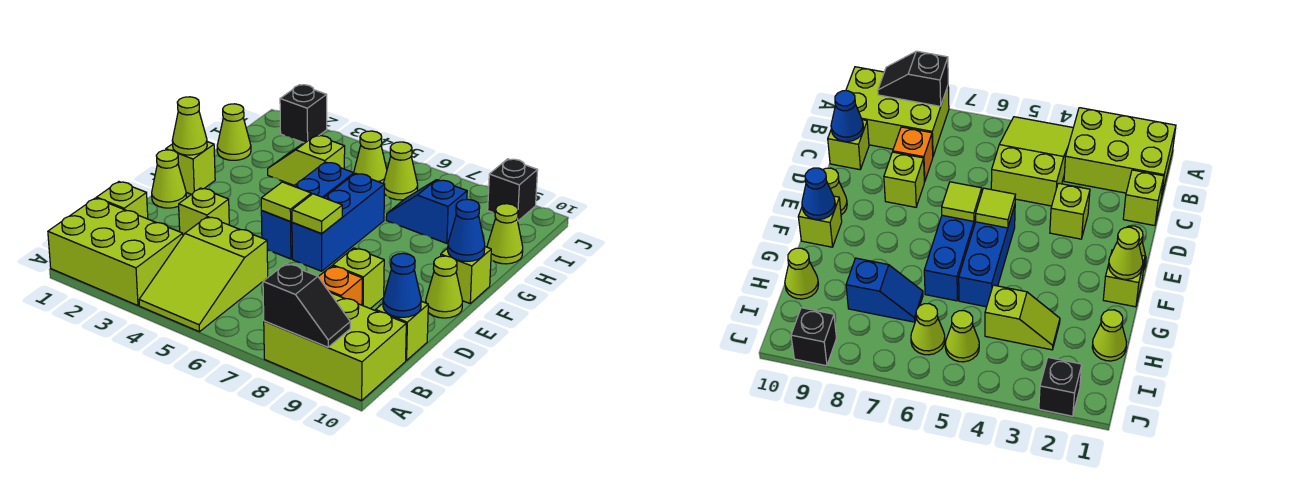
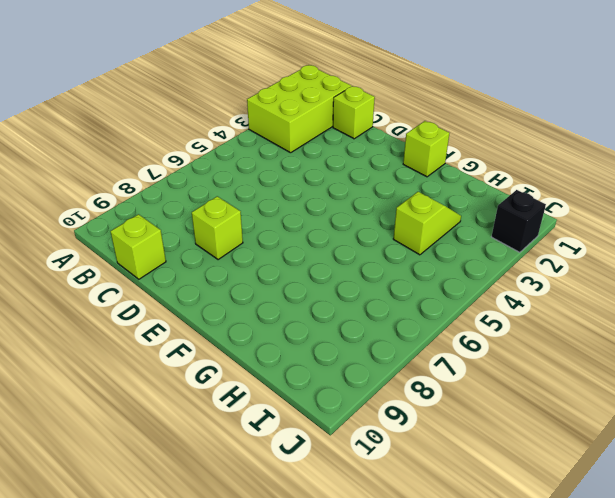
none -> lime slope A4:C5 level 1 top C
none -> lime brick A8:B10 level 1
none -> orange brick C8 level 1

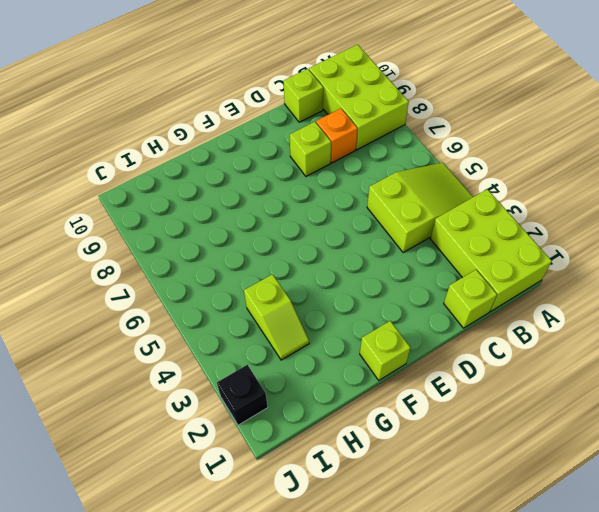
none -> lime brick D3 level 1
none -> lime cone E1 level 1
none -> blue brick E5:G5 level 1

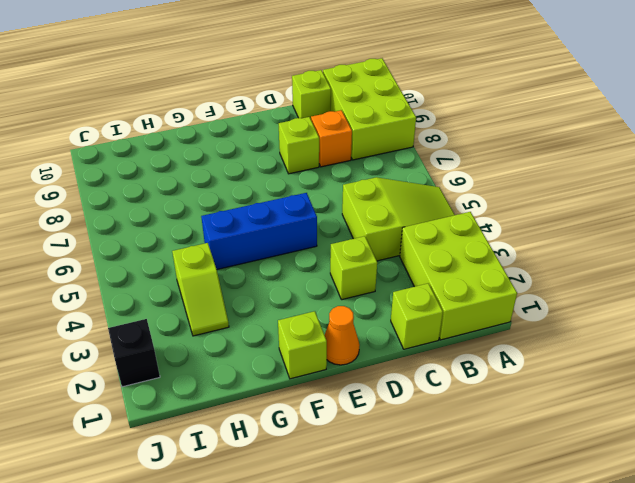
orange cone E1 level 1 -> lime cone E1 level 1
none -> blue brick E6:G6 level 1
none -> lime cone E10 level 1
none -> lime brick F10 level 1

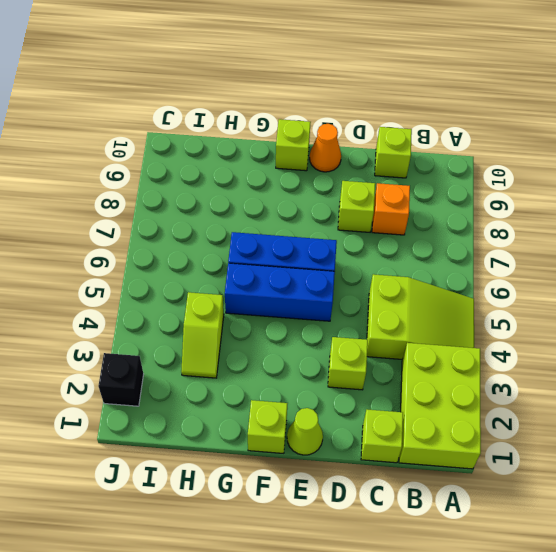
orange cone E10 level 1 -> lime cone E10 level 1
none -> lime brick A8:B10 level 1
none -> lime cone H1 level 1
none -> blue slope H7:H8 level 1 top 8

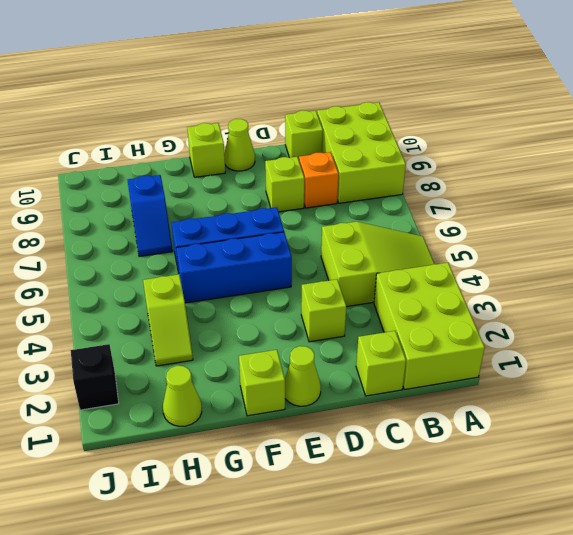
none -> lime cone H10 level 1
none -> lime cone I5 level 1
none -> lime cone I6 level 1

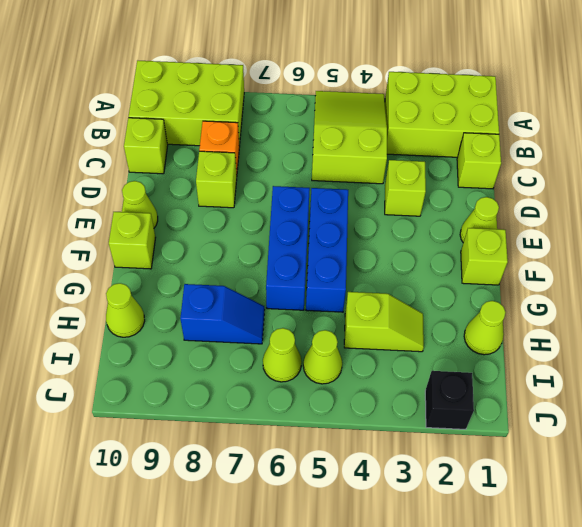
none -> black brick J9 level 1
none -> black slope A8:A9 level 2 top 8
none -> blue cone C10 level 2

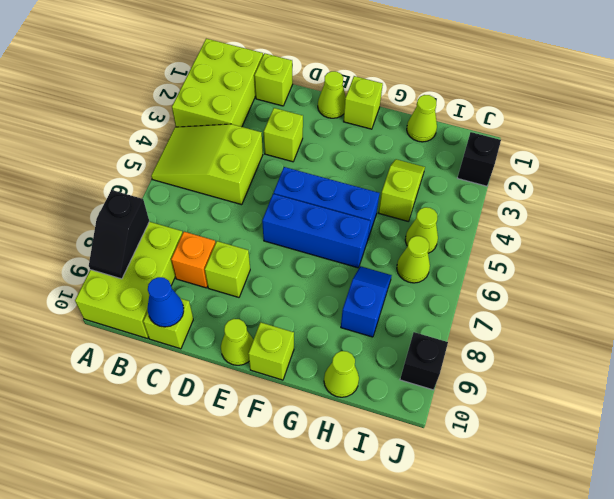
none -> lime tile E5 level 2
none -> lime tile E6 level 2
none -> lime cone F1 level 2

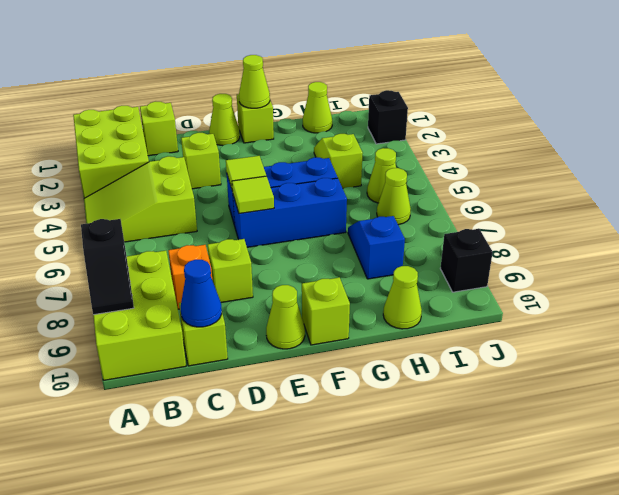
none -> blue cone F10 level 2

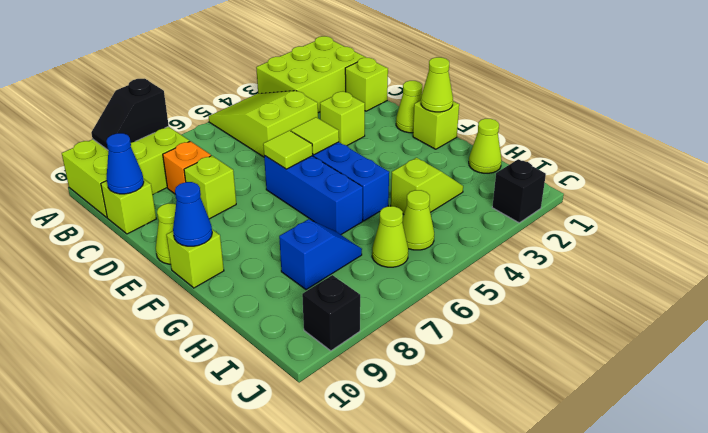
none -> lime cone H10 level 1

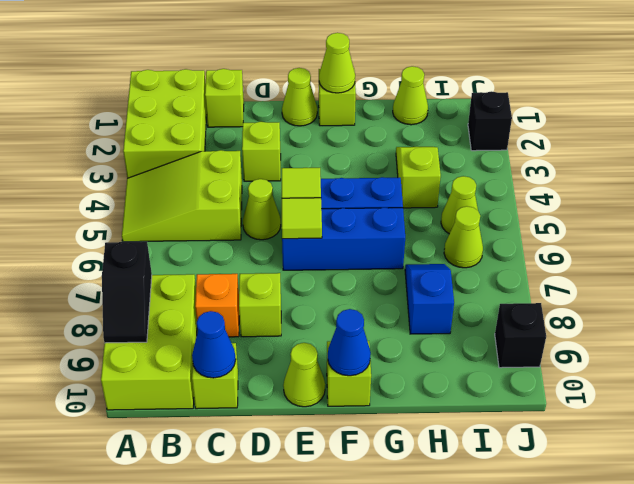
lime cone D5 level 1 -> lime cone H10 level 1

